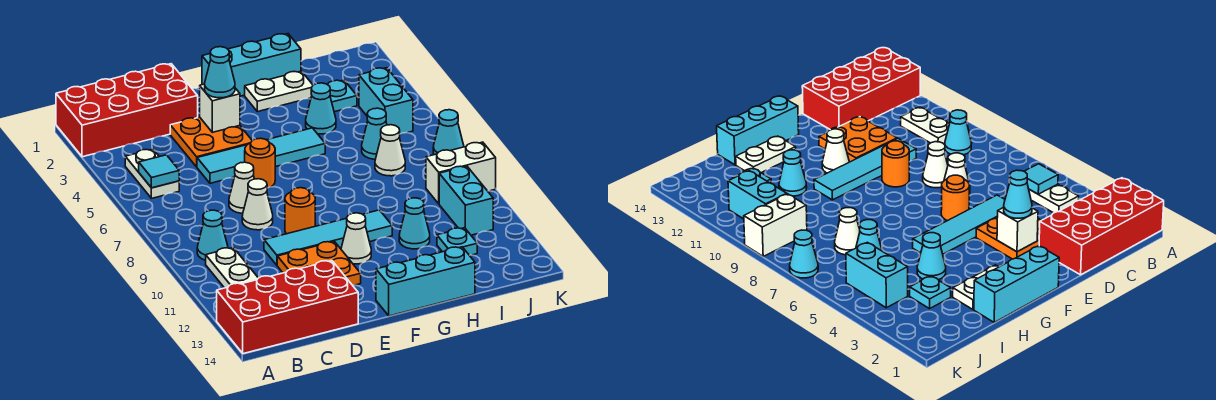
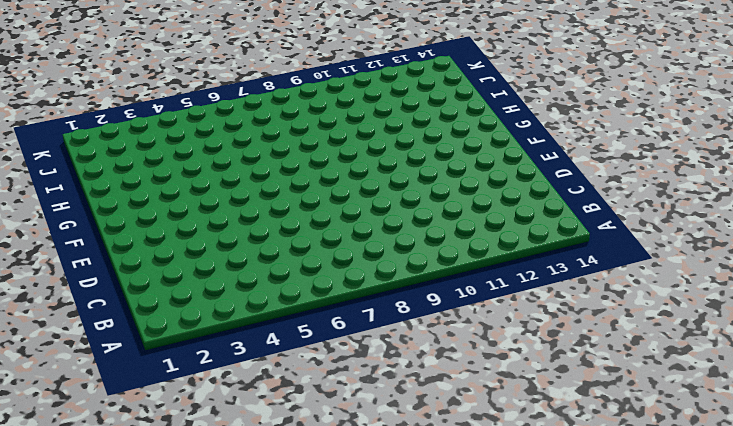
none -> red brick A1:D2 level 1
none -> red brick A13:D14 level 1
none -> white plate B4:B5 level 1
none -> cyan cone B9 level 1

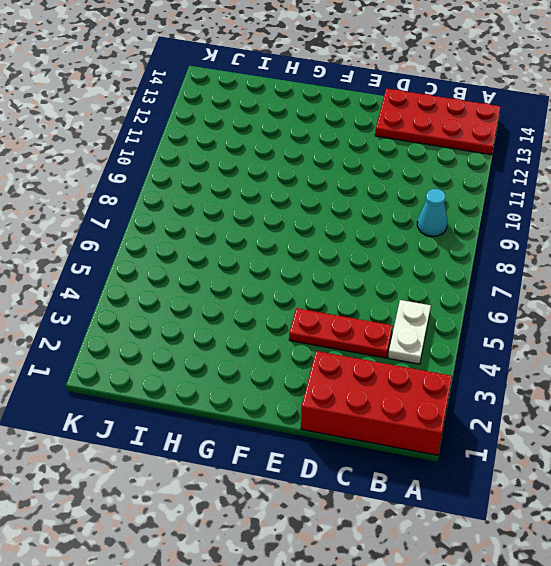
red plate A13:D14 level 1 -> red brick A13:D14 level 1
red plate C4:E4 level 1 -> orange plate D3:E4 level 1
none -> white plate B10:B11 level 1
none -> cyan tile D5:G5 level 1
none -> white cone D7 level 1
none -> white cone D8 level 1

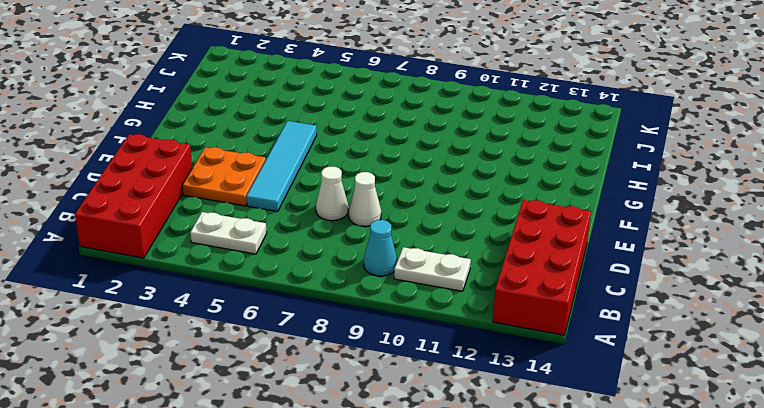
none -> cyan tile D10:G10 level 1
none -> orange plate D11:E12 level 1
none -> orange round brick E6 level 1
none -> orange round brick E9 level 1

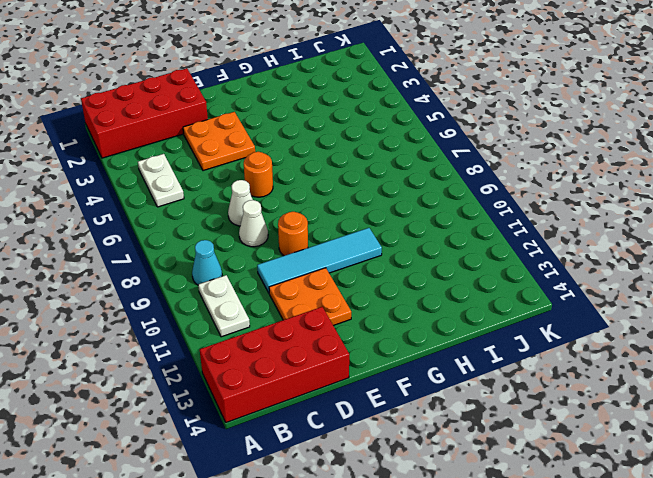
none -> cyan tile D5:G5 level 1
none -> cyan brick F1:H1 level 1
none -> white cone F11 level 1
none -> cyan brick F14:H14 level 1

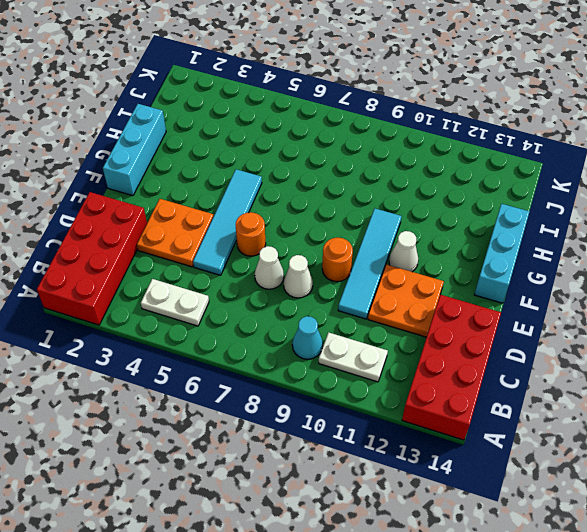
none -> white plate G2:H2 level 1
none -> white plate G13:H13 level 1
none -> cyan cone H4 level 1
none -> cyan cone H11 level 1

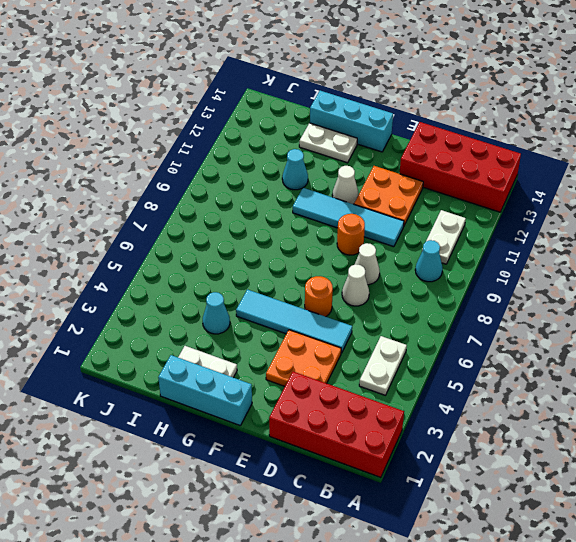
none -> cyan plate I3 level 1
none -> cyan cone I6 level 1
none -> white cone I7 level 1
none -> cyan plate I12 level 1

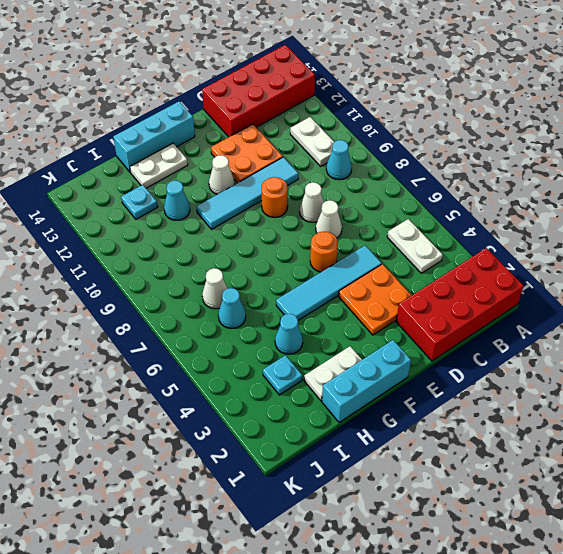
none -> cyan brick J4:J5 level 1
none -> white brick J9:K9 level 1
none -> cyan brick J10:J11 level 1
none -> cyan cone K7 level 1

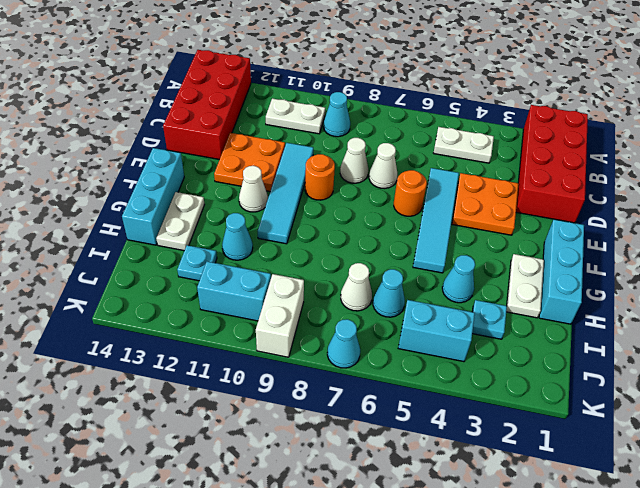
none -> cyan tile B5 level 2
none -> white brick E3 level 2
none -> cyan cone E3 level 3

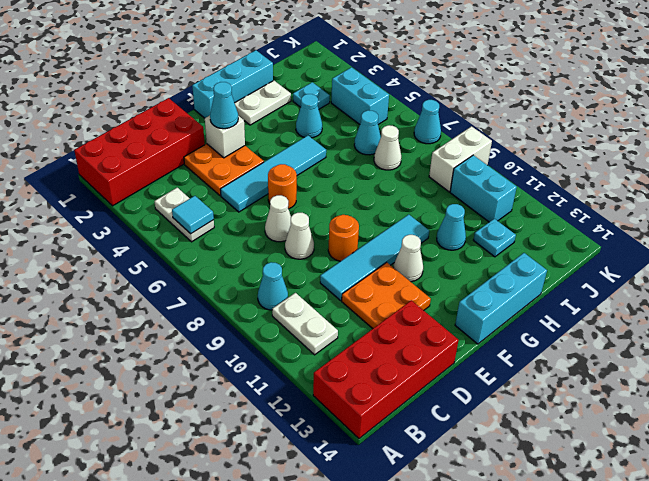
none -> white plate G13:H13 level 1

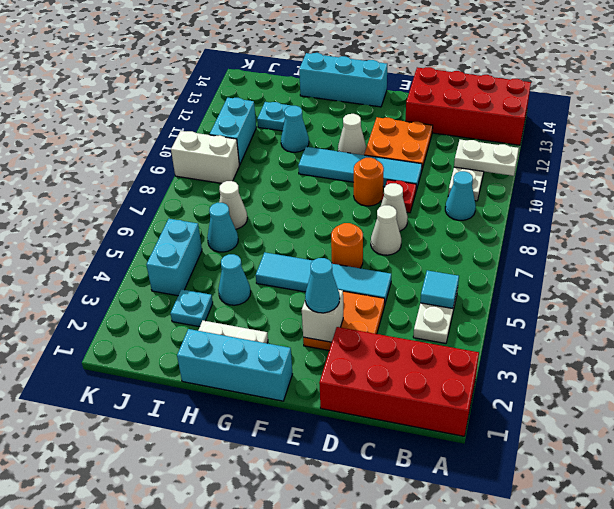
white plate A11:B11 level 2 -> white plate G13:H13 level 1
red plate D9 level 1 -> none
none -> cyan cone K7 level 1

